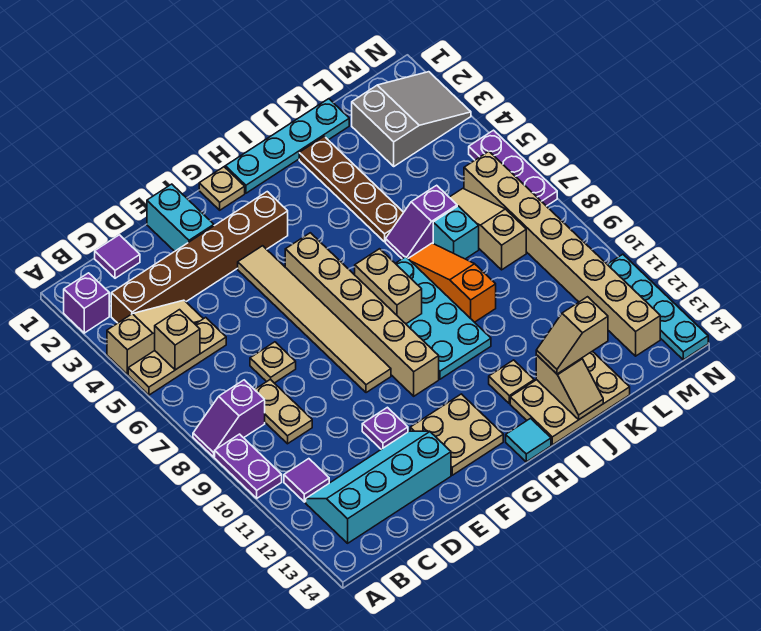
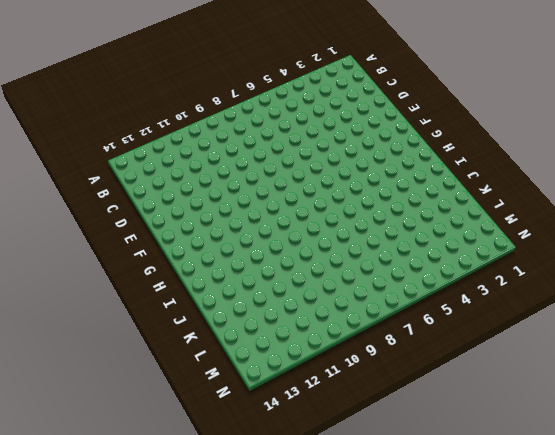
none -> purple brick A2 level 1
none -> tan slope A4:C4 level 1 top A
none -> tan plate A5:C5 level 1
none -> purple slope A8:B8 level 1 top B

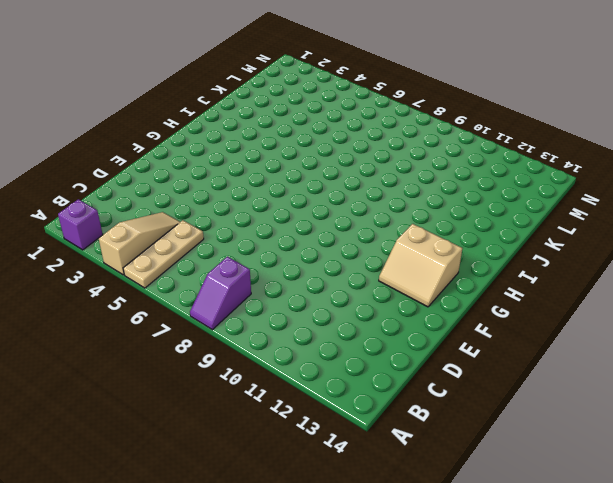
tan slope F12:G13 level 1 top G -> tan plate F12:G13 level 1
none -> purple plate A9:A10 level 1
none -> brown brick B3:G3 level 1
none -> purple tile B11 level 1
none -> cyan slope B12:E13 level 1 top 13

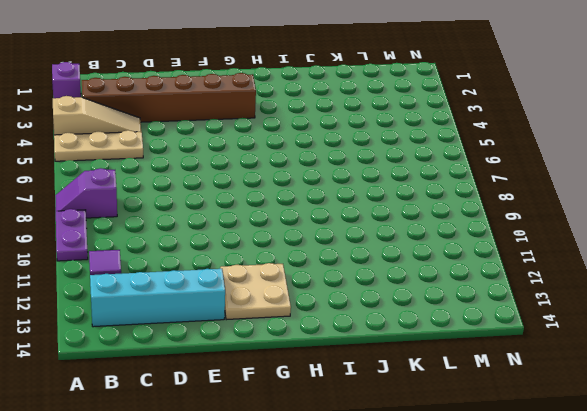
none -> purple tile C1 level 1
none -> tan plate C8:C9 level 1
none -> tan plate D7 level 1
none -> cyan brick E1:E2 level 1

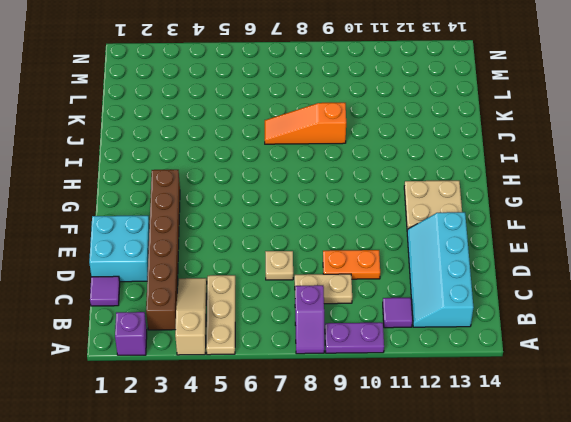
cyan brick D1:E2 level 1 -> cyan brick E1:E2 level 1
orange plate D9:D10 level 1 -> none
none -> purple plate E11 level 1
none -> tan tile F4:F9 level 1
none -> tan plate G1 level 1
none -> tan brick G5:G10 level 1

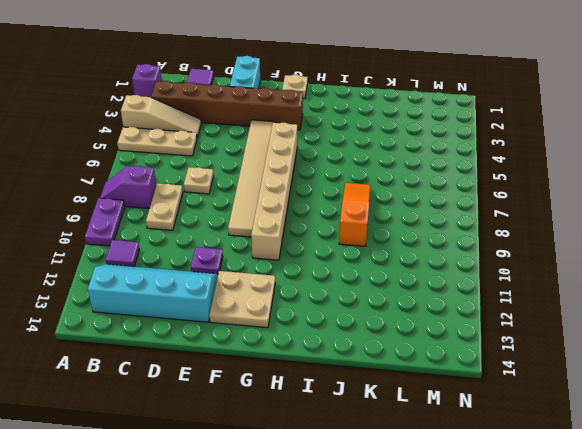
none -> cyan plate H1:K1 level 1
none -> cyan plate H7:I10 level 1
none -> cyan tile H14 level 1
none -> tan plate I12 level 1

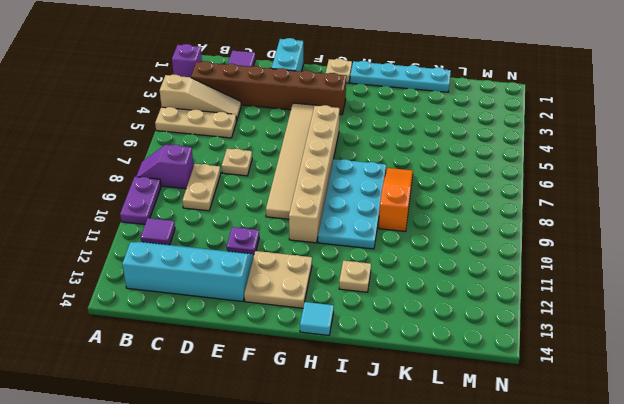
none -> tan plate I13:K14 level 1
none -> brown plate J2:J5 level 1
none -> purple slope J6:K6 level 1 top K
none -> cyan brick K7 level 1

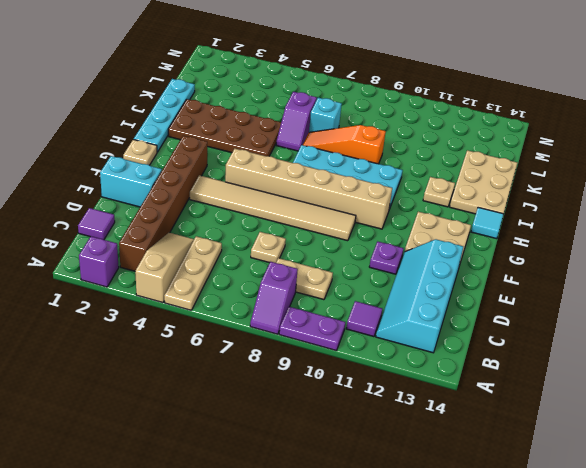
brown plate I2:J5 level 1 -> brown plate J2:J5 level 1
none -> grey slope L2:N3 level 1 top L
none -> tan slope L6:L8 level 1 top 8
none -> tan brick M6:M13 level 1
none -> purple plate N5:N7 level 1

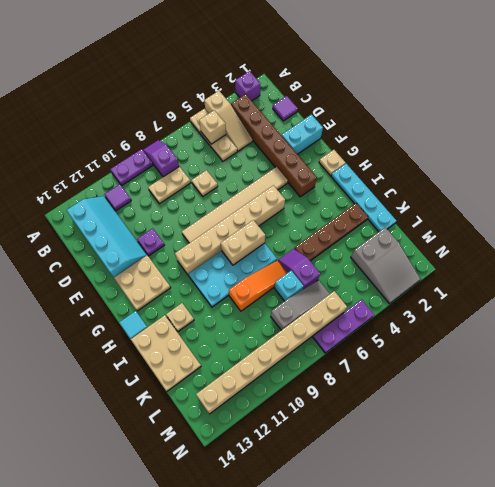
grey slope L6:L8 level 1 top 8 -> tan slope L6:L8 level 1 top 8
none -> cyan plate N11:N14 level 1
none -> tan slope J13:J14 level 2 top 13
none -> tan slope J13:K13 level 3 top K

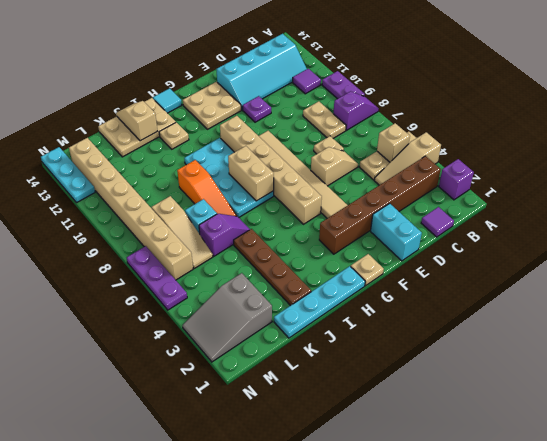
tan slope D6:E6 level 1 top E -> tan slope J13:K13 level 3 top K
cyan plate N12:N14 level 1 -> cyan plate N11:N14 level 1

